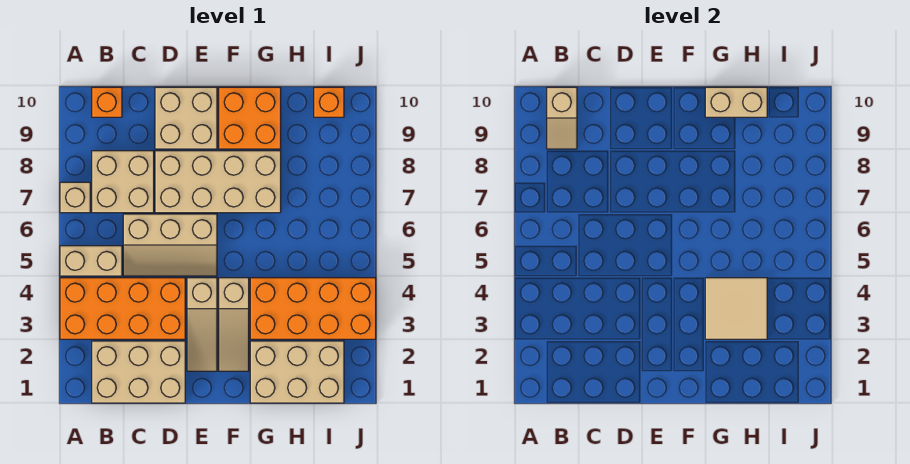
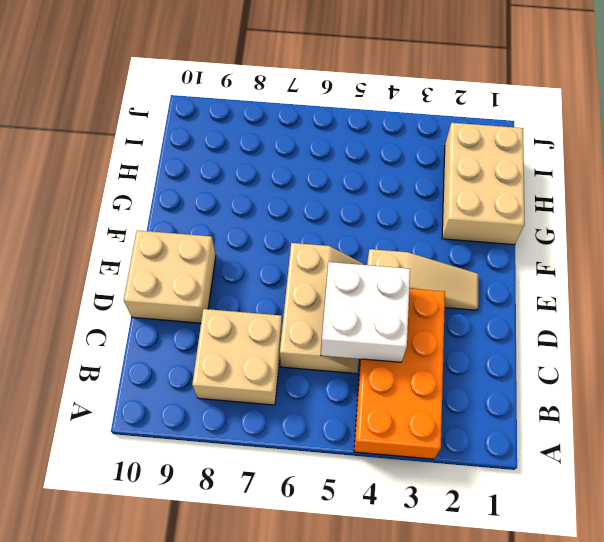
white brick C4:D5 level 2 -> none
none -> tan brick A5:B5 level 1
none -> tan brick A7 level 1
none -> tan brick B1:D2 level 1

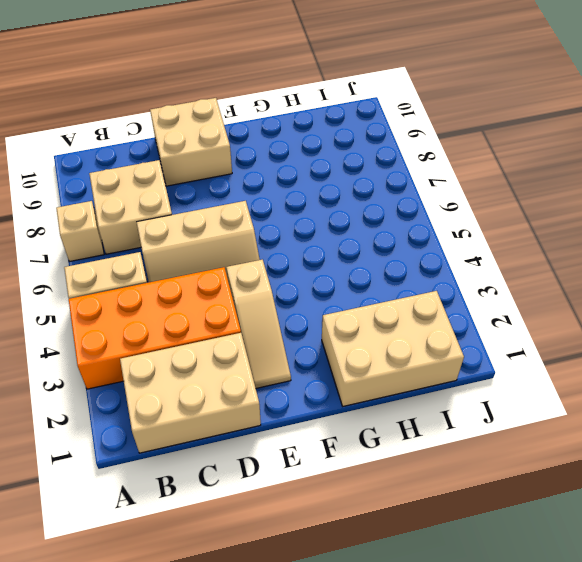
none -> orange brick B10 level 1
none -> tan brick D7:G8 level 1
none -> tan slope F2:F4 level 1 top 4

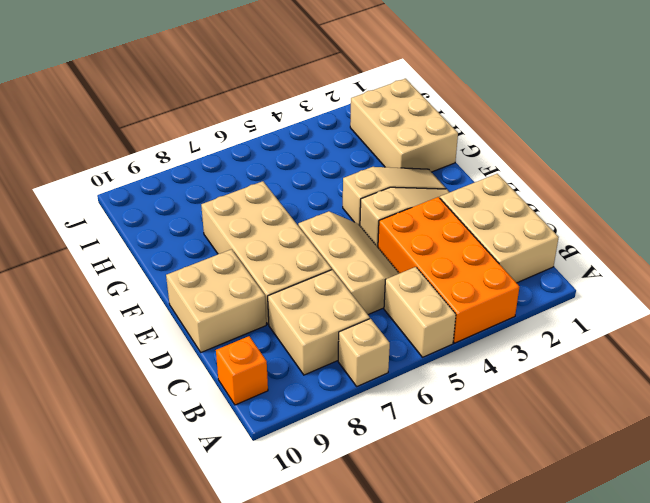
none -> orange brick F9:G10 level 1
none -> orange brick G3:J4 level 1
none -> orange brick I10 level 1

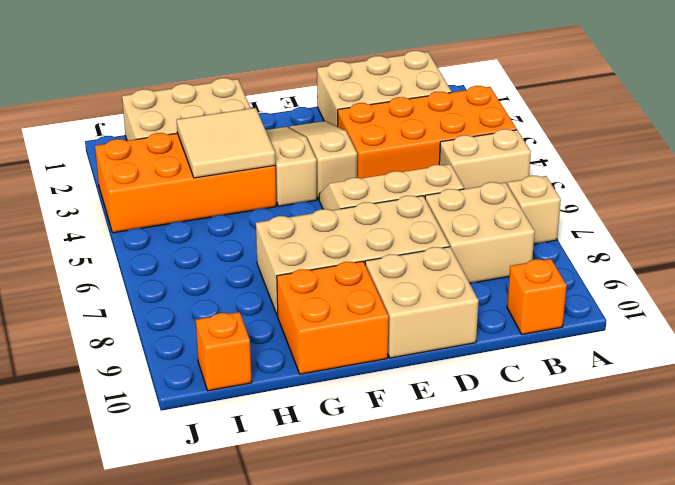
none -> tan slope B9:B10 level 2 top 10
none -> tan brick G10:H10 level 2

